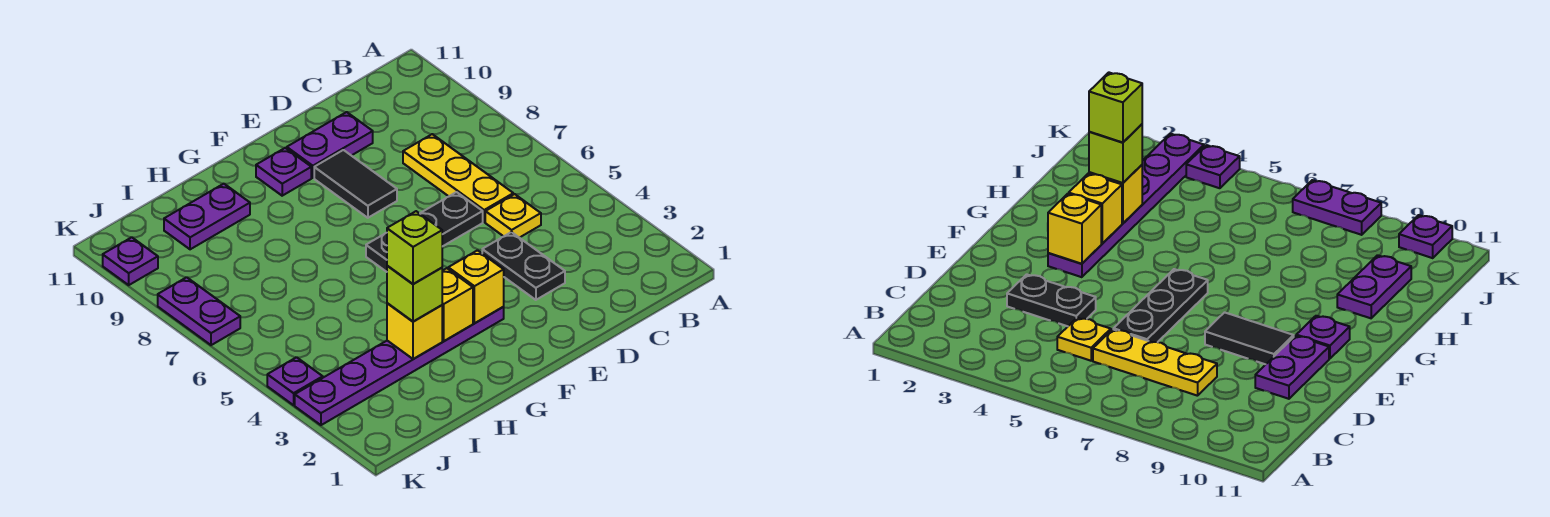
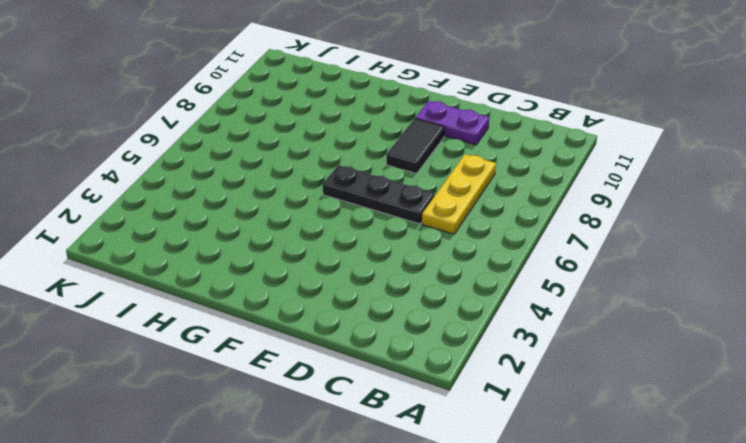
none -> yellow plate C5 level 1
none -> black plate D3:D4 level 1
none -> purple plate F3:K3 level 1

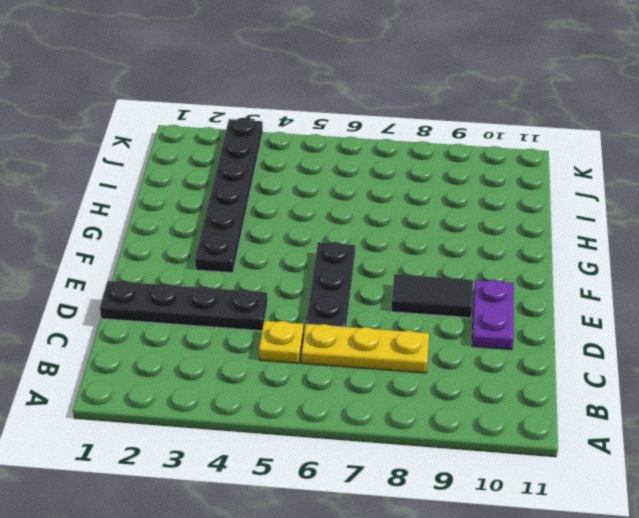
black plate D1:D4 level 1 -> black plate D3:D4 level 1
black plate F3:K3 level 1 -> purple plate F3:K3 level 1
none -> purple plate F10 level 1
none -> purple plate H10:I10 level 1
none -> purple plate K4 level 1

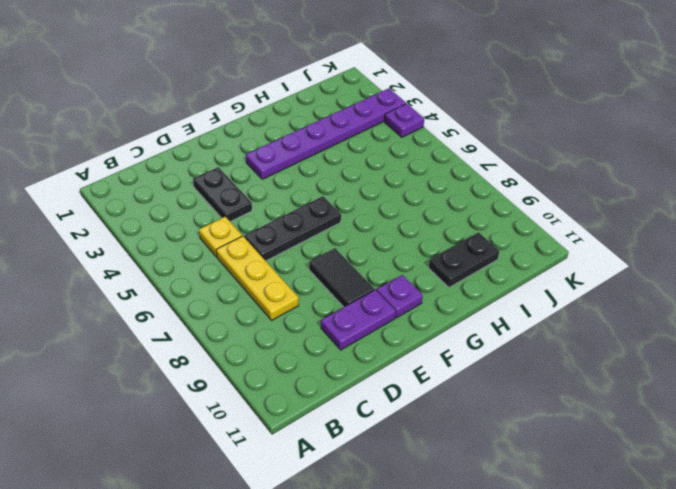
black plate H10:I10 level 1 -> purple plate H10:I10 level 1
none -> purple plate K7:K8 level 1
none -> purple plate K10 level 1
none -> yellow brick F3 level 2

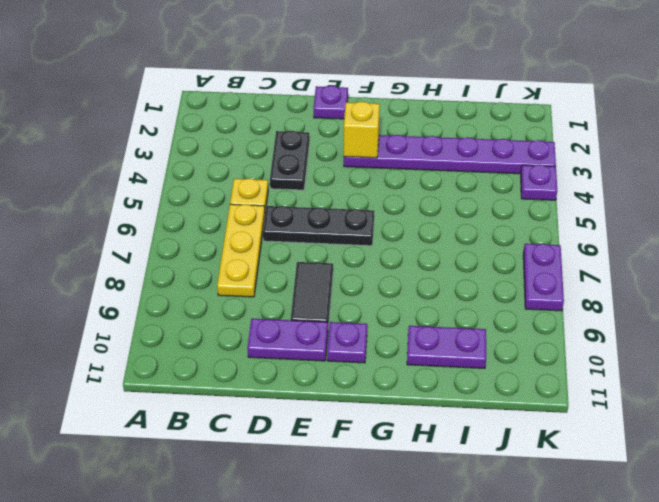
purple plate E1 level 1 -> purple plate K10 level 1
none -> yellow brick G3 level 2
none -> yellow brick H3 level 2
none -> lime brick H3 level 3

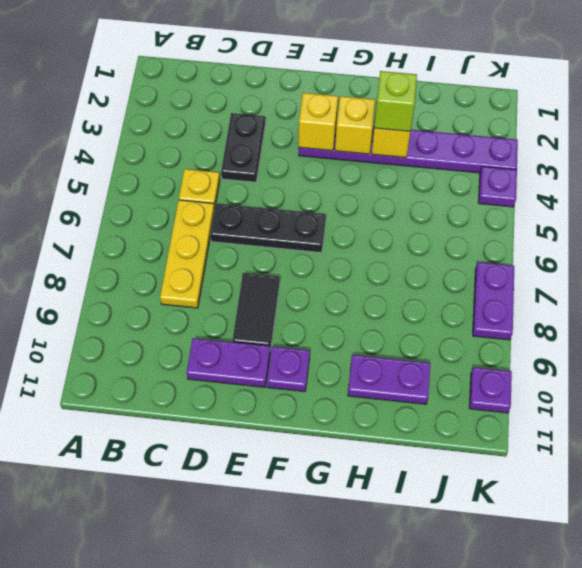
none -> lime brick H3 level 4

